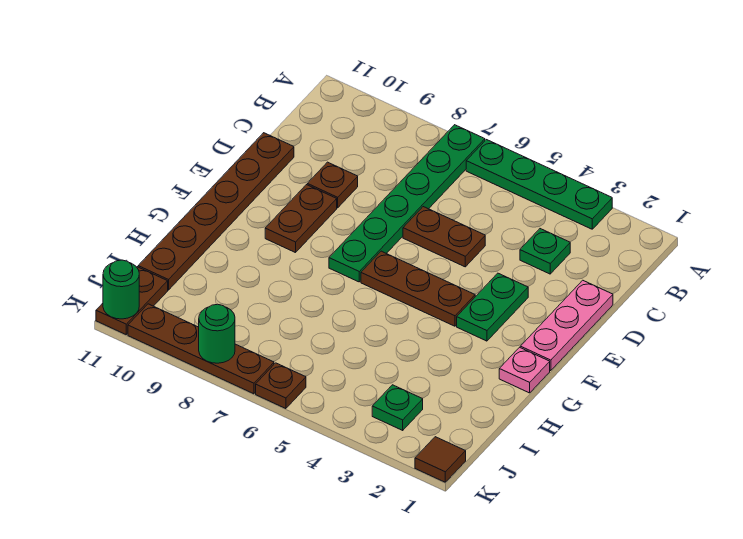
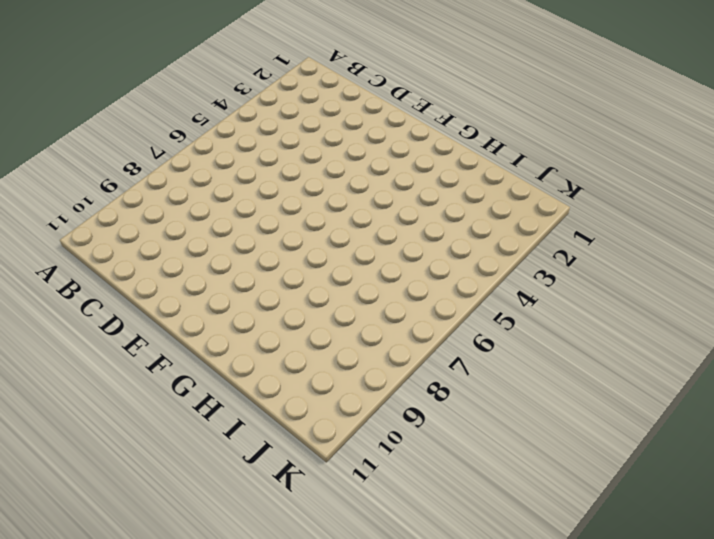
none -> green plate A3:A6 level 1
none -> green plate A7:F7 level 1
none -> green plate C3 level 1

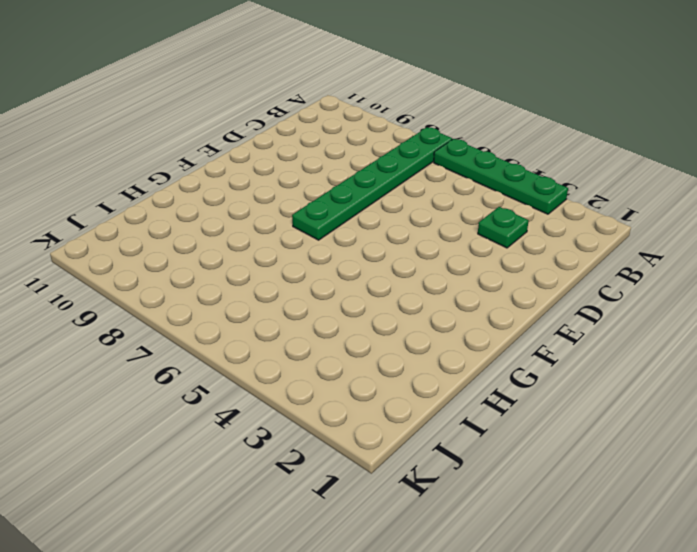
none -> pink plate D1:F1 level 1
none -> brown plate D5:D6 level 1
none -> brown plate D9 level 1

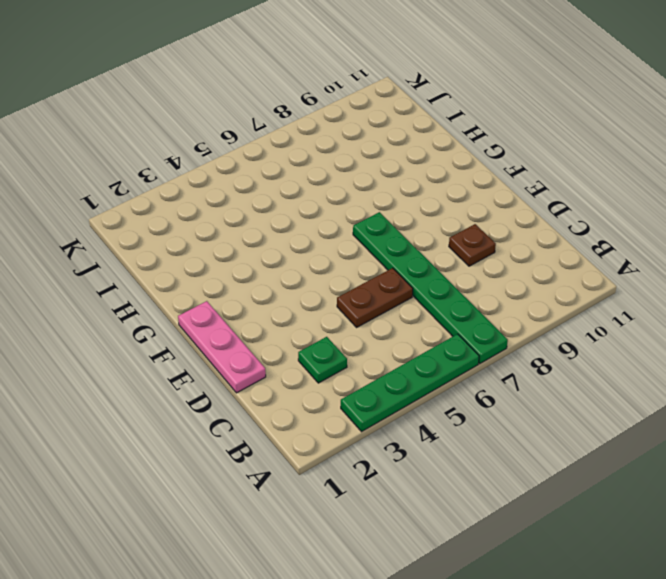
none -> brown plate D11:I11 level 1
none -> green plate E3:F3 level 1
none -> brown plate E9:F9 level 1

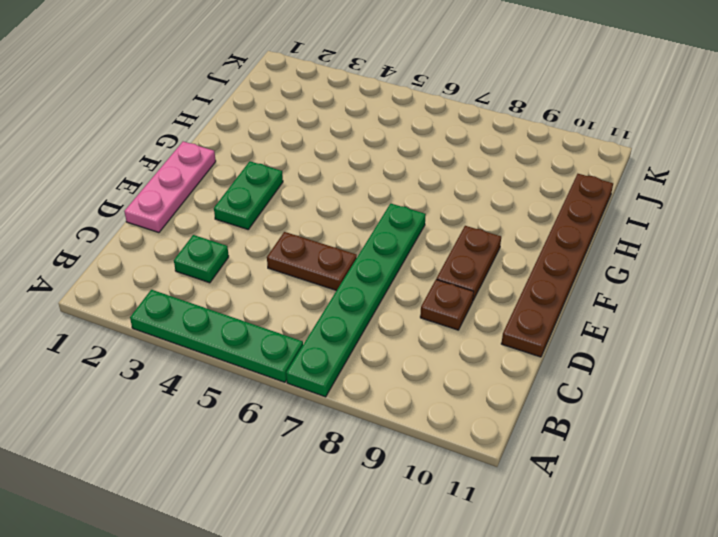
none -> brown plate F4:F6 level 1
none -> pink plate G1 level 1
none -> green plate J3 level 1

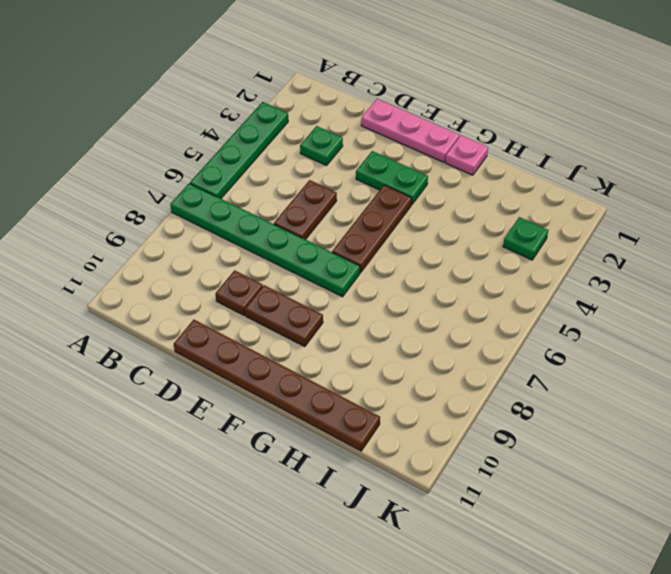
none -> brown plate J11:K11 level 1
none -> brown tile K1 level 1
none -> brown plate K6 level 1

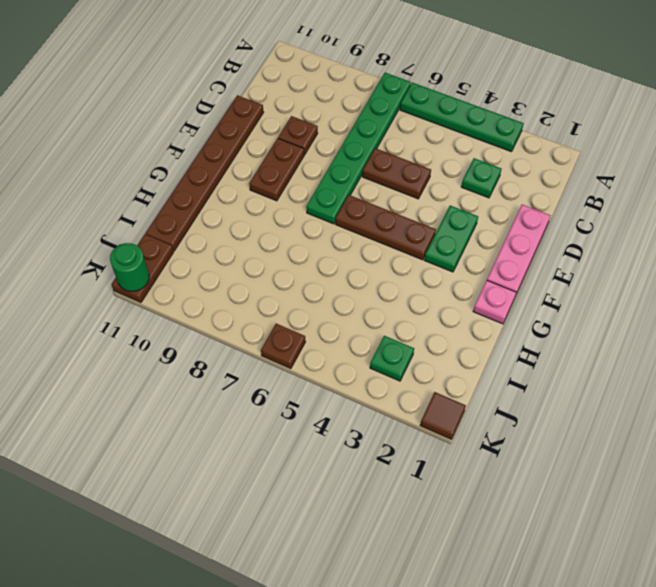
none -> brown plate K7:K10 level 1
none -> green round brick K8 level 2

